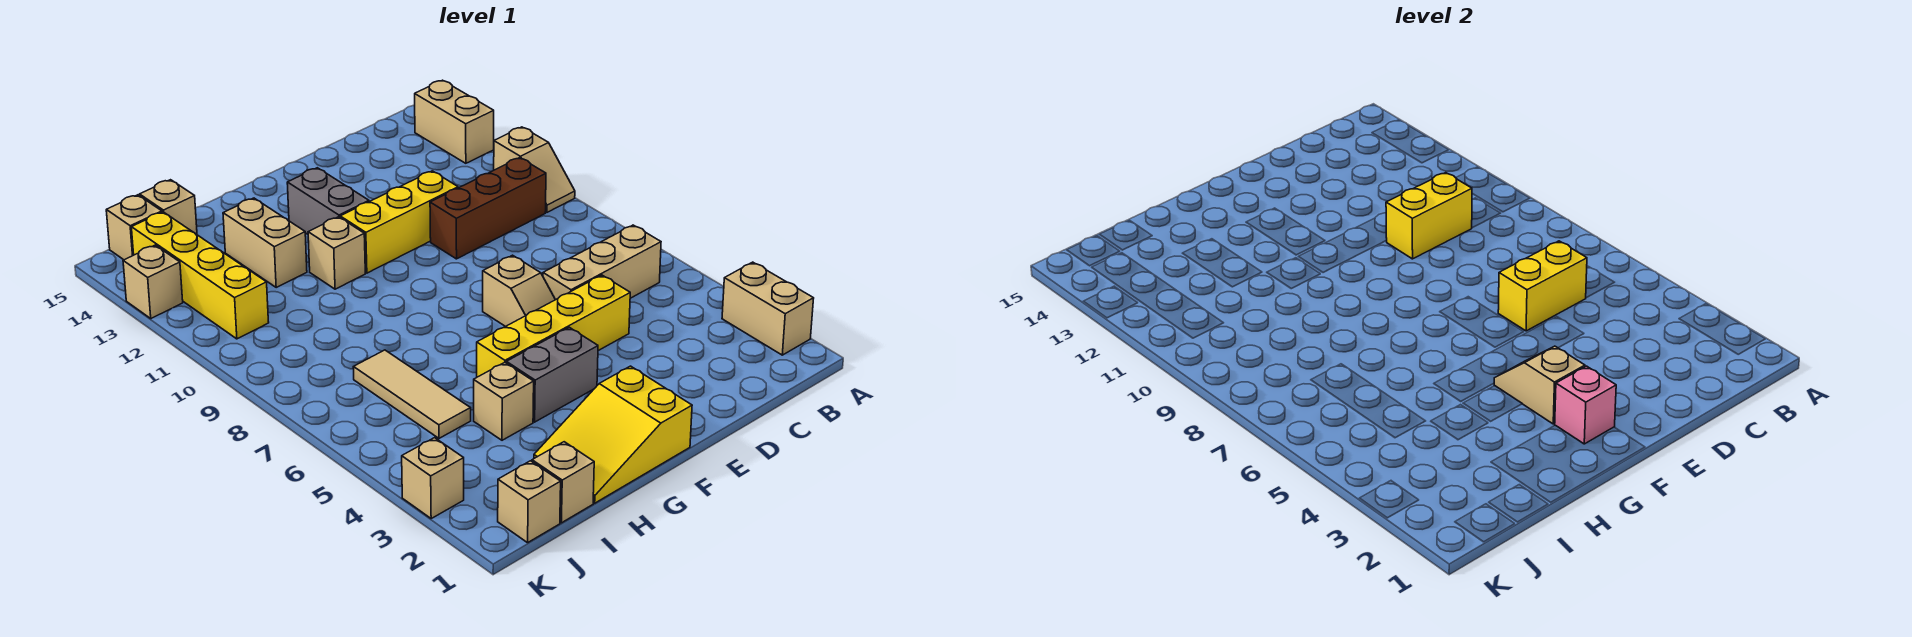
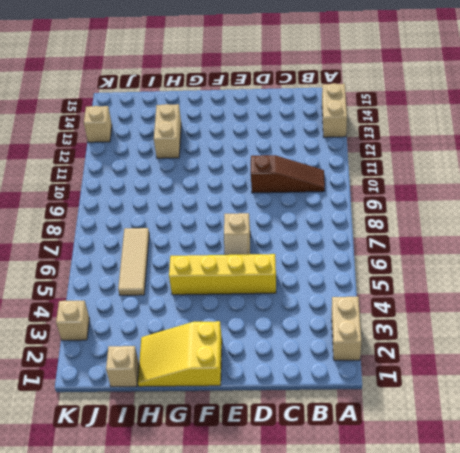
brown slope B10:D10 level 1 top D -> brown brick B10:D10 level 1
none -> tan slope A10:A11 level 1 top 11
none -> tan brick B6:D6 level 1
none -> yellow brick D11:F11 level 1

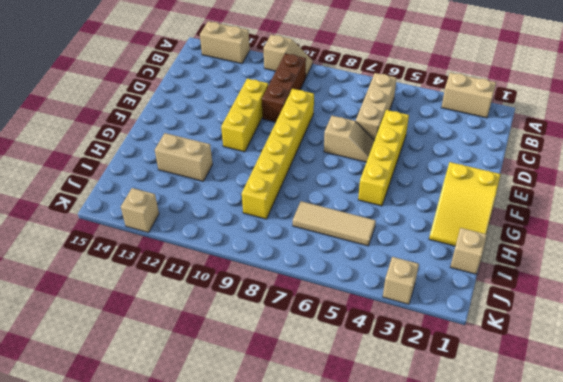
yellow brick D9:I9 level 1 -> none
none -> grey brick F4:G4 level 1
none -> grey brick F12:F13 level 1
none -> tan brick G11 level 1

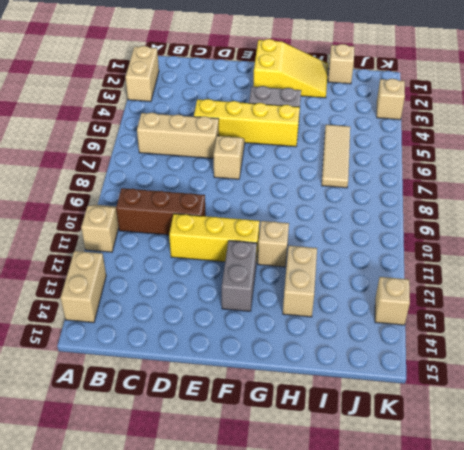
none -> tan brick H4 level 1
none -> tan brick I15 level 1
none -> tan brick J1 level 1

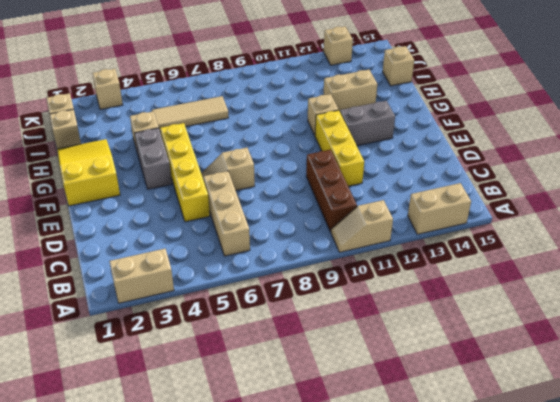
none -> yellow brick J11:J14 level 1
none -> tan brick J15 level 1
none -> yellow brick C6:D6 level 2

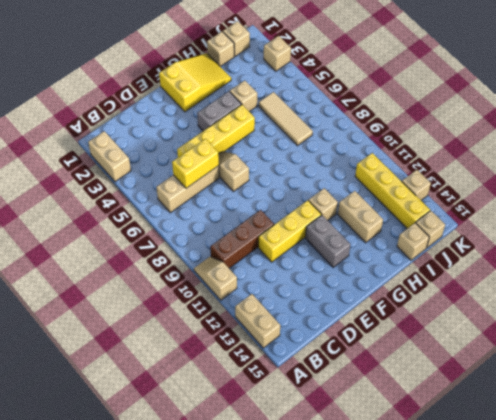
none -> yellow brick C10:D10 level 2
none -> pink brick F2 level 2
none -> tan slope F3:F4 level 2 top 3

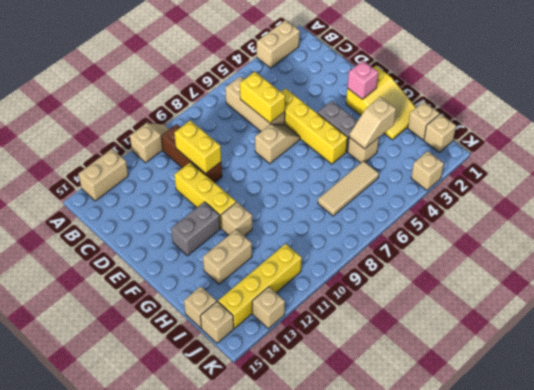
tan slope H3:H4 level 2 top 3 -> tan slope F3:F4 level 2 top 3

